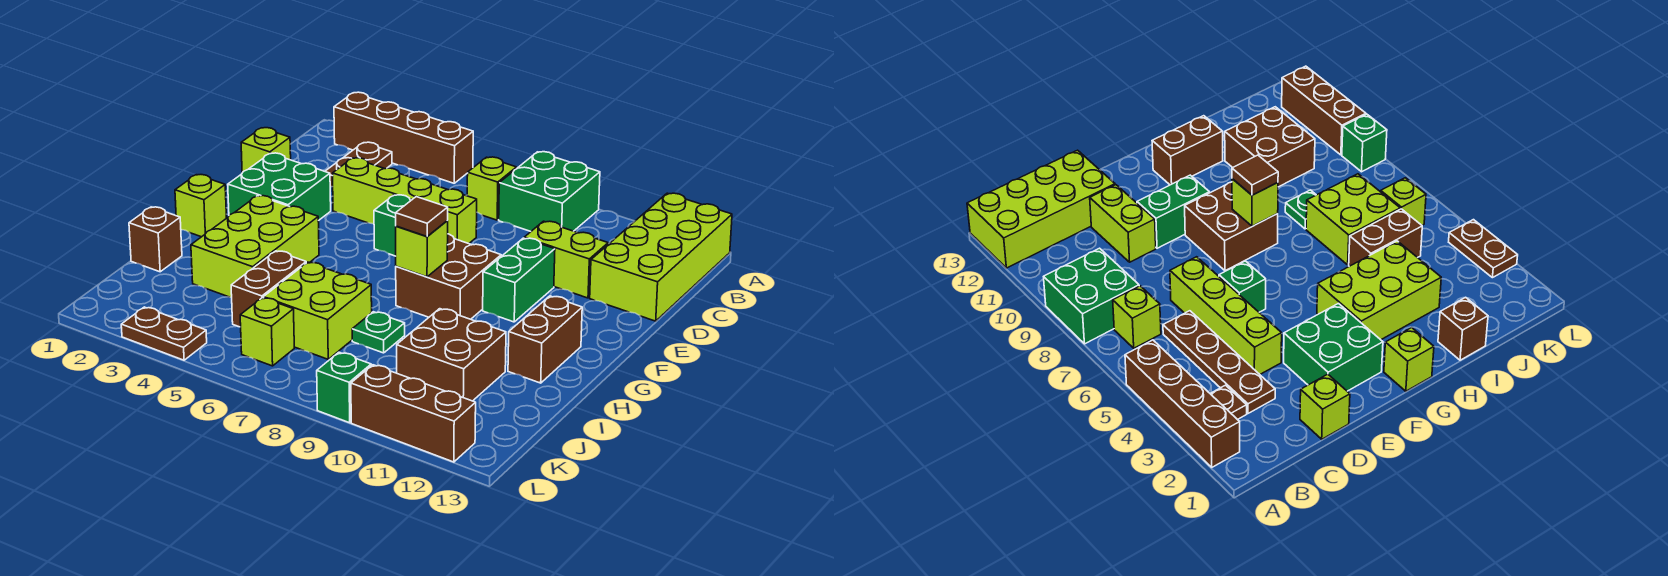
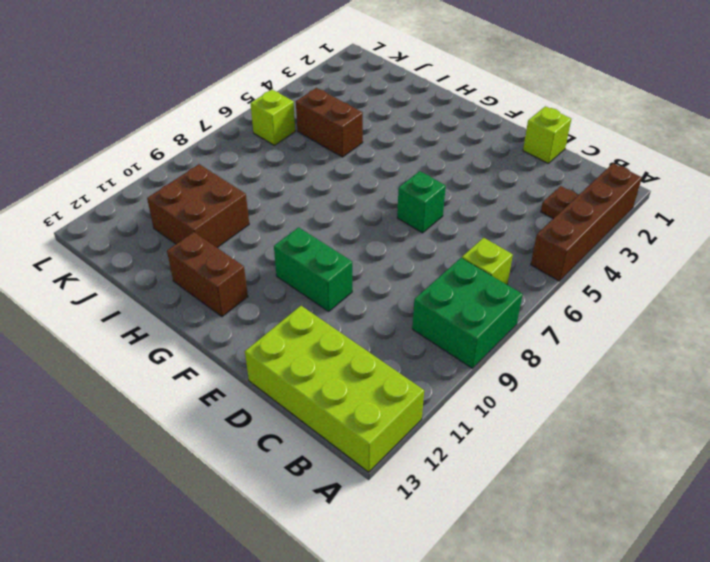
none -> brown plate C3:C6 level 1
none -> lime brick D4:D7 level 1
none -> lime brick D10:D11 level 1

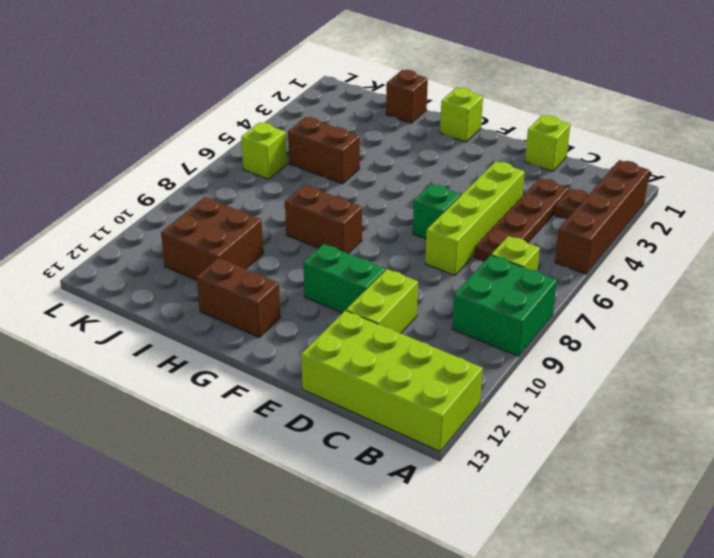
brown brick G8:H8 level 1 -> brown brick F8:G9 level 1
none -> green brick E2:F3 level 1
none -> lime brick G3:I4 level 1
none -> lime brick I6:J7 level 1

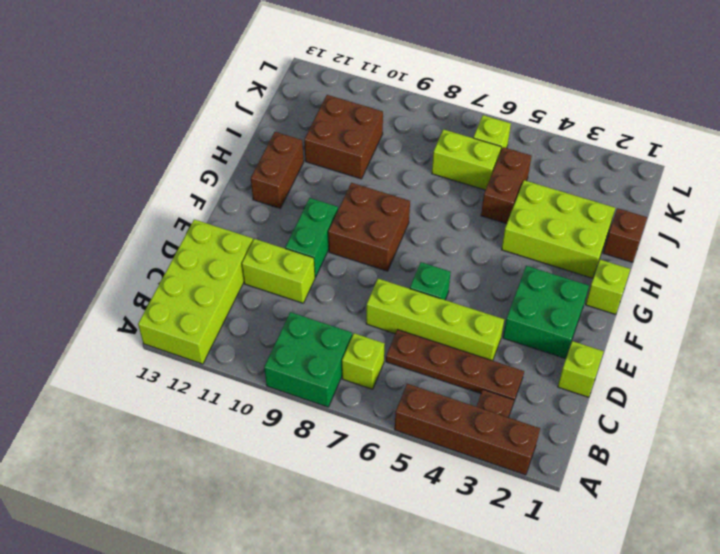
lime brick H2:I4 level 1 -> lime brick G3:I4 level 1
lime brick J6:J7 level 1 -> lime brick I6:J7 level 1
none -> green plate I8 level 1
none -> brown plate L3:L4 level 1
none -> green brick L9 level 1

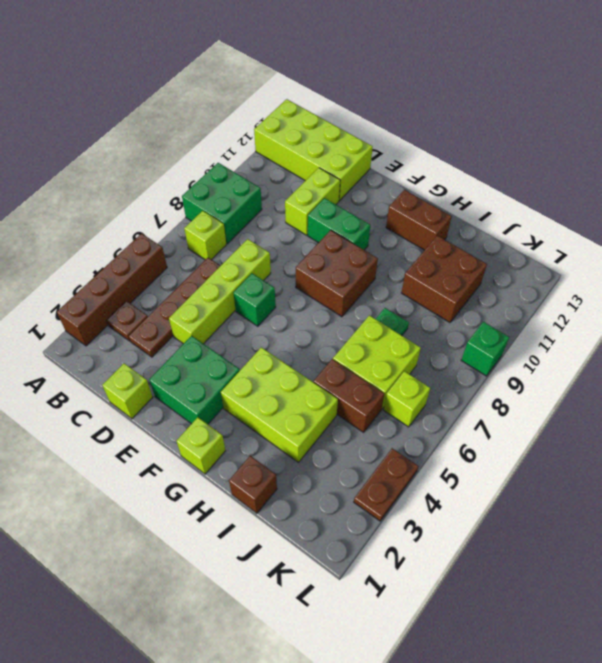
none -> brown brick L10:L12 level 1
none -> lime brick G8 level 2
none -> brown tile G8 level 3

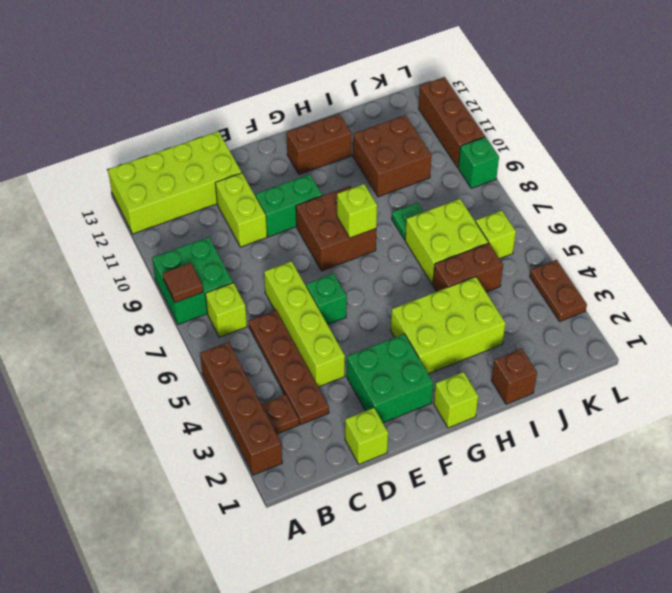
brown tile A8 level 2 -> brown tile G8 level 3

